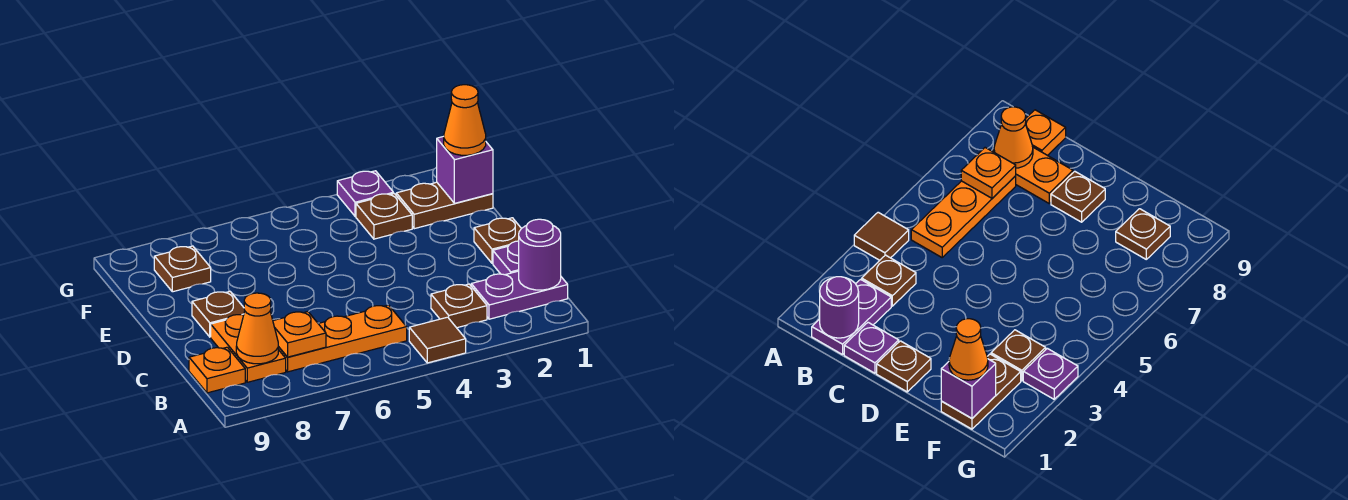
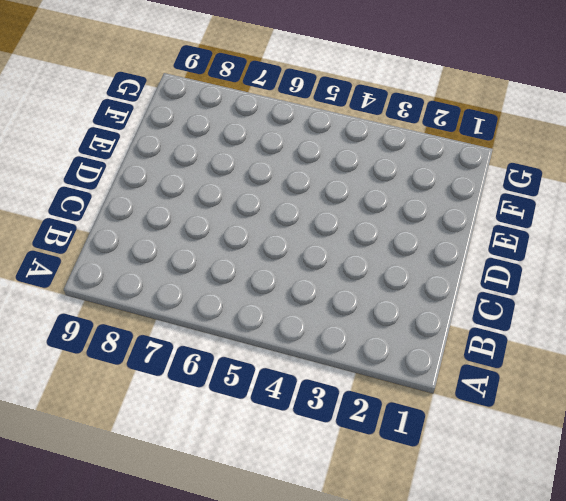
none -> brown tile A4 level 1
none -> purple plate B1:B2 level 1
none -> brown plate B3 level 1

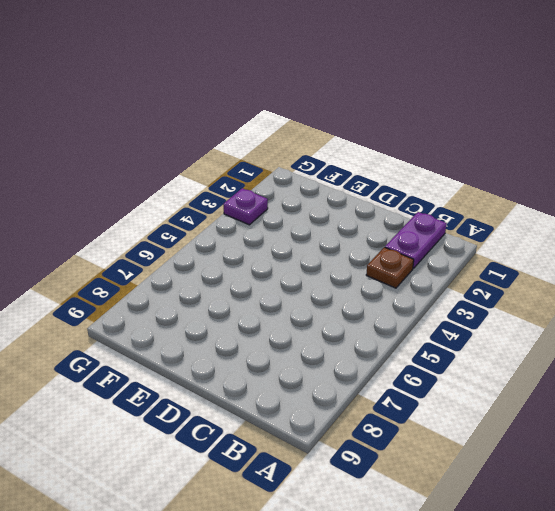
none -> brown tile A4 level 1
none -> orange plate B5:B7 level 1
none -> orange plate B8:C8 level 1

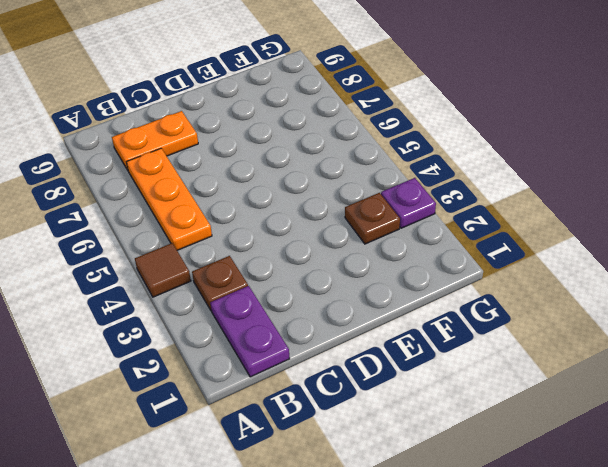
none -> orange plate B9 level 1
none -> purple plate C1 level 1
none -> brown plate D1 level 1

